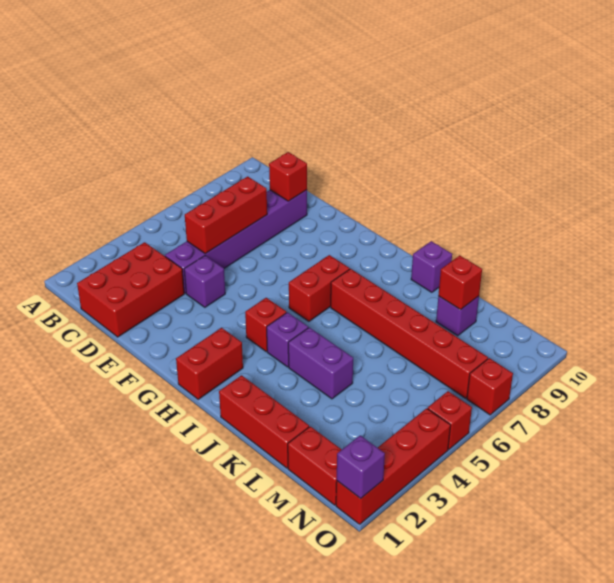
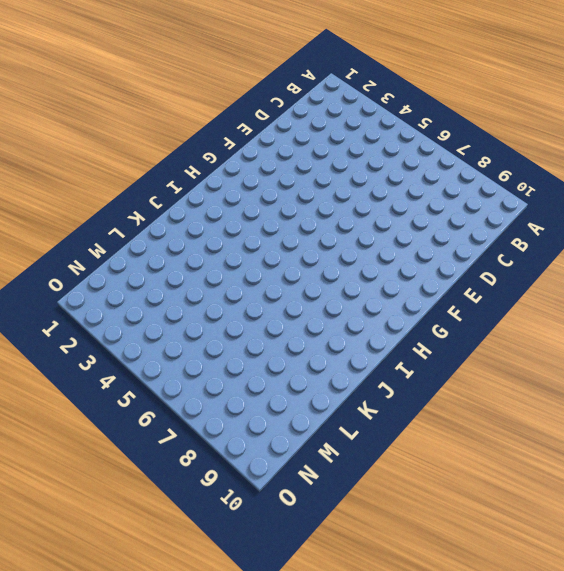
none -> red brick C1:D3 level 1
none -> purple brick D4:D9 level 1
none -> purple brick E4 level 1

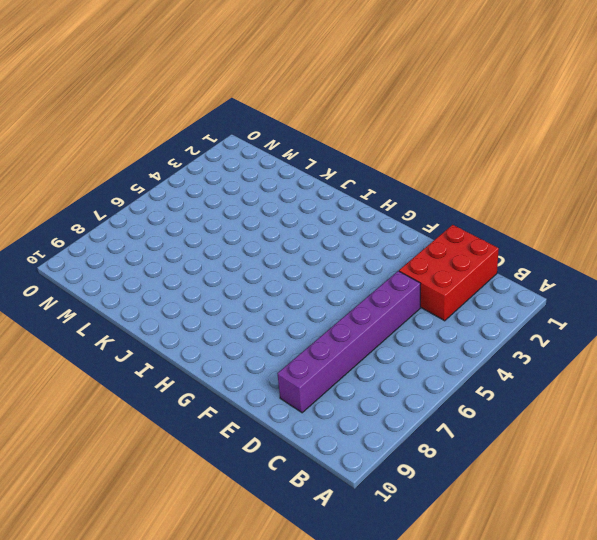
none -> purple brick E4 level 1
none -> red brick H1:H2 level 1
none -> red brick H4 level 1

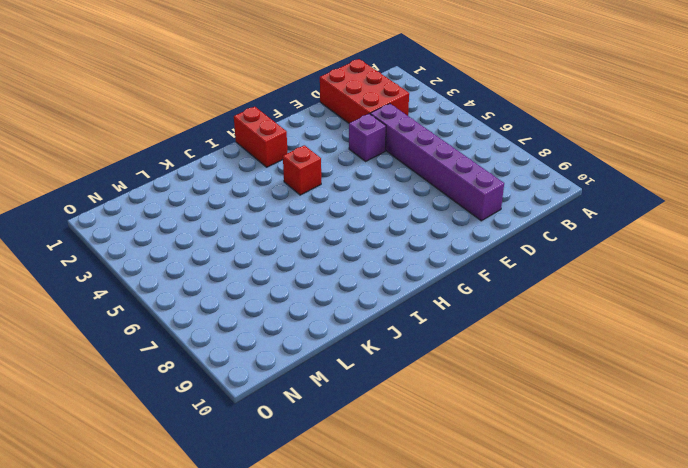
none -> red brick H6:H7 level 1
none -> purple brick I4 level 1
none -> red brick I7:N7 level 1

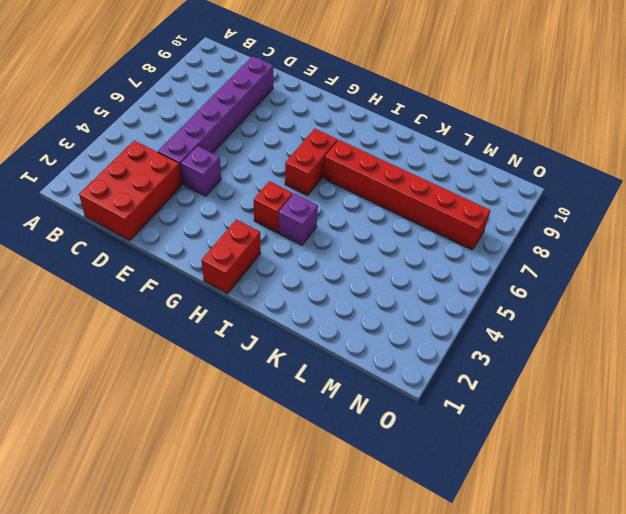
none -> red brick J1:L1 level 1
none -> purple brick J4:K4 level 1
none -> purple brick J10 level 1

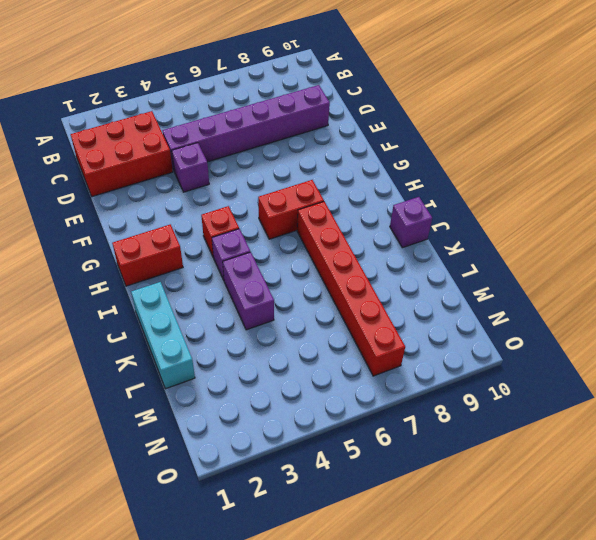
cyan brick J1:L1 level 1 -> red brick J1:L1 level 1
none -> purple brick L9 level 1
none -> red brick M1:N1 level 1
none -> red brick O1:O4 level 1

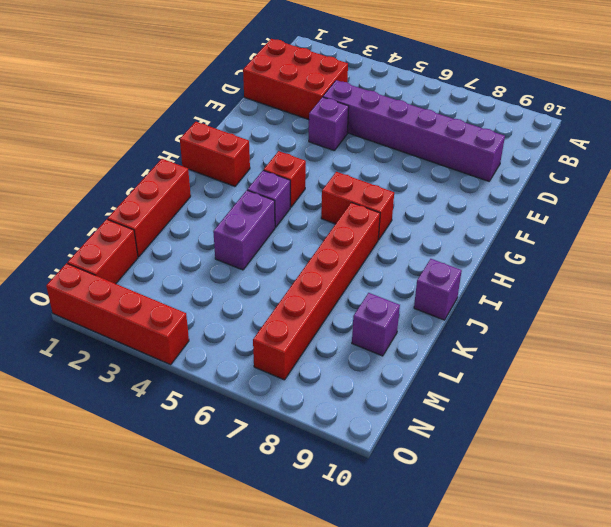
none -> red brick O5 level 1
none -> red brick O7 level 1
none -> red brick D5:D7 level 2

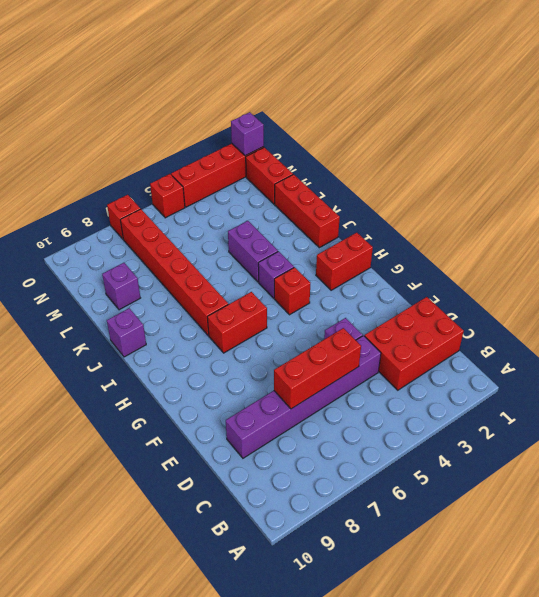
none -> red brick D9 level 2
none -> red brick L9 level 2

